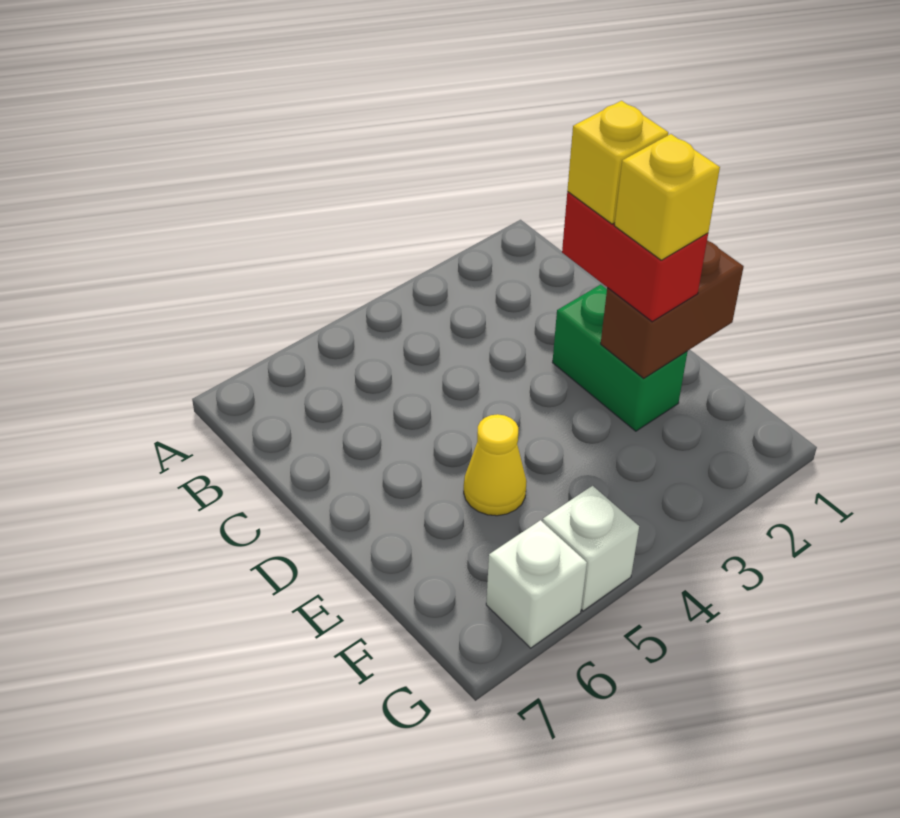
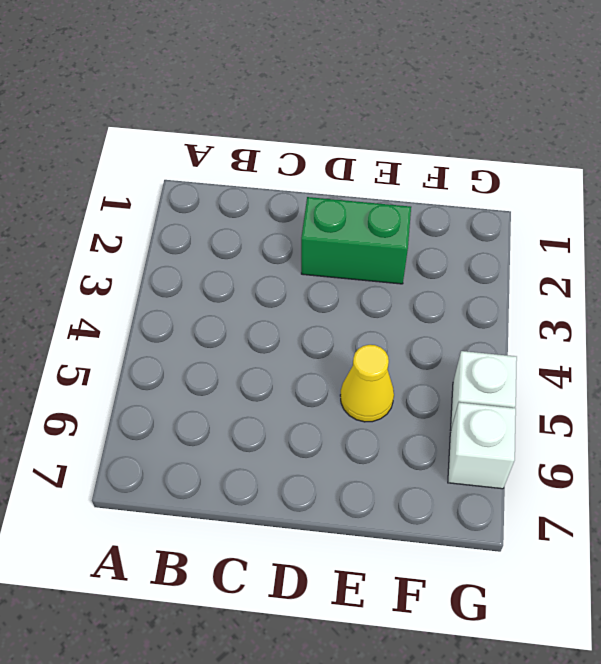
none -> brown brick E1:E2 level 2
none -> red brick D2:E2 level 3

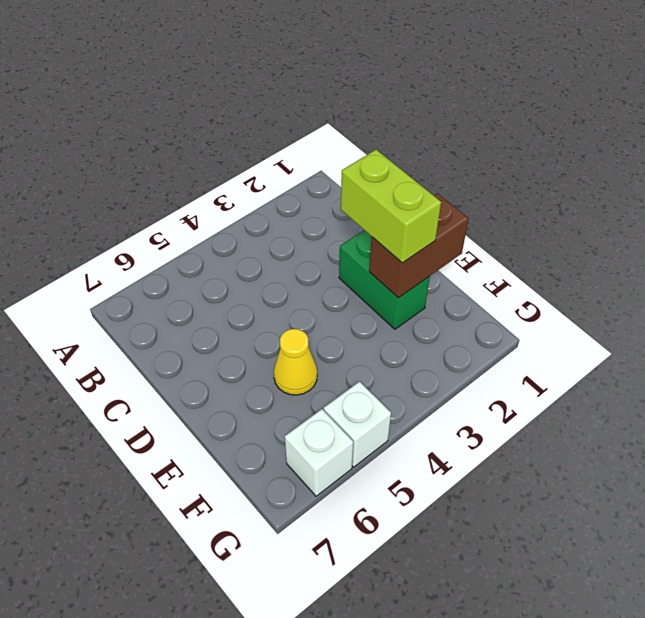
lime brick D2:E2 level 3 -> red brick D2:E2 level 3
none -> yellow brick D2 level 4
none -> yellow brick E2 level 4

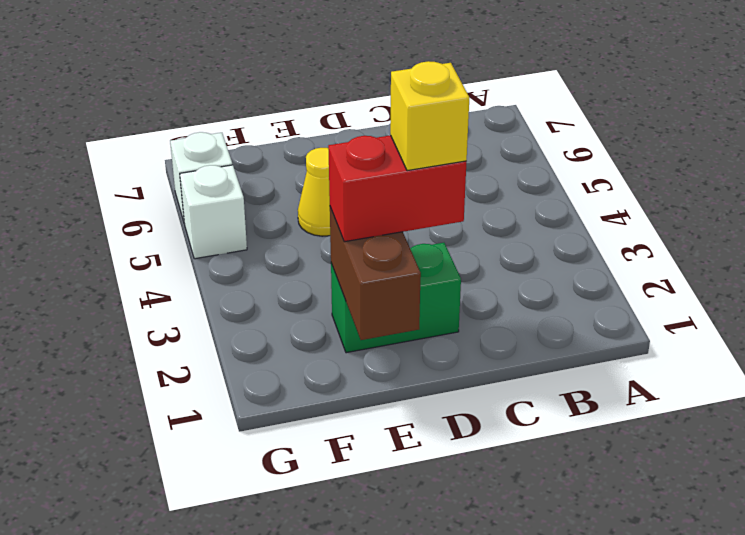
none -> yellow brick E2 level 4

